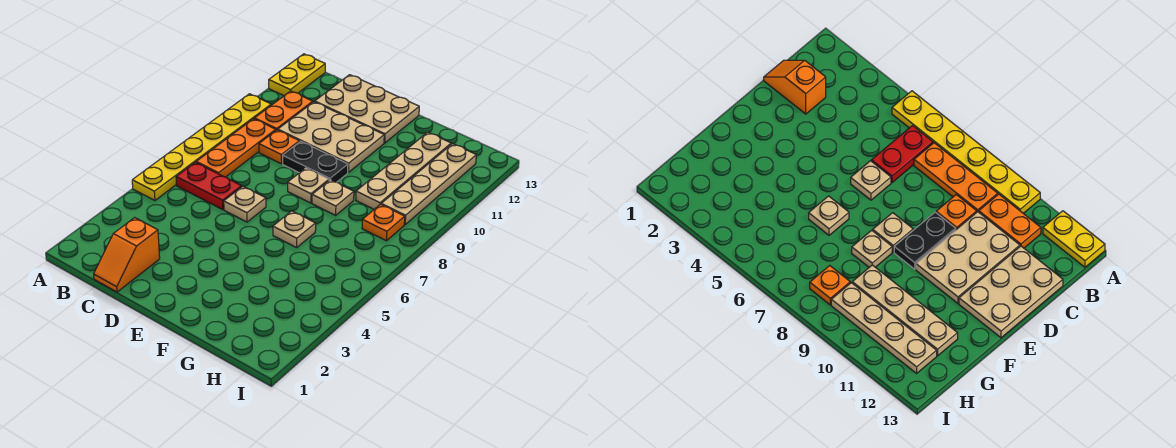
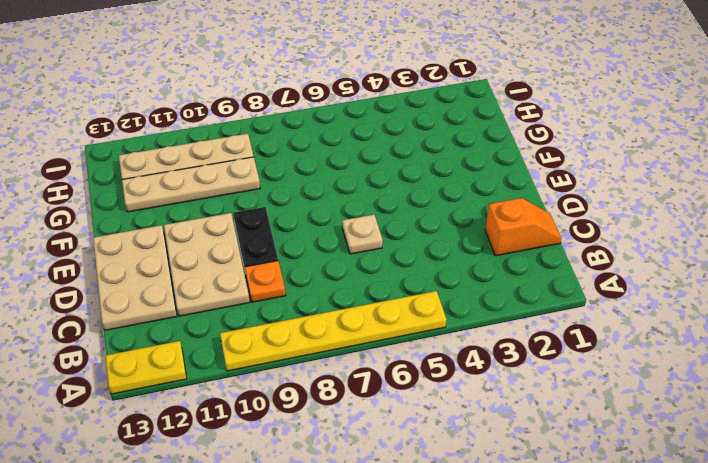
none -> red plate B6:C6 level 1
none -> orange plate B7:B9 level 1
none -> orange plate B10:B11 level 1

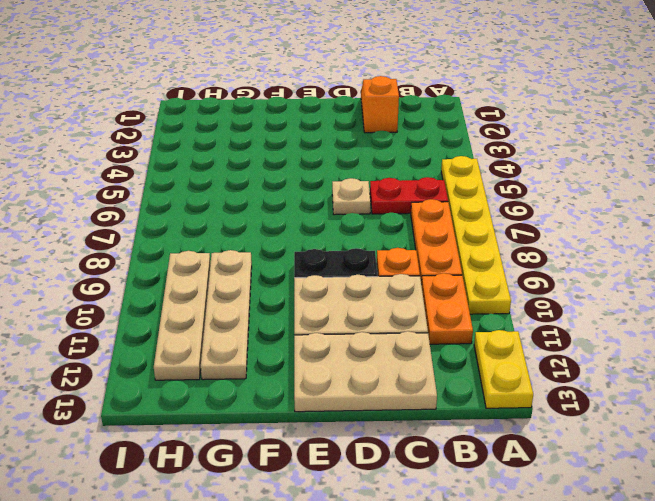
none -> tan plate E8 level 1
none -> tan plate F6 level 1
none -> tan plate F8 level 1

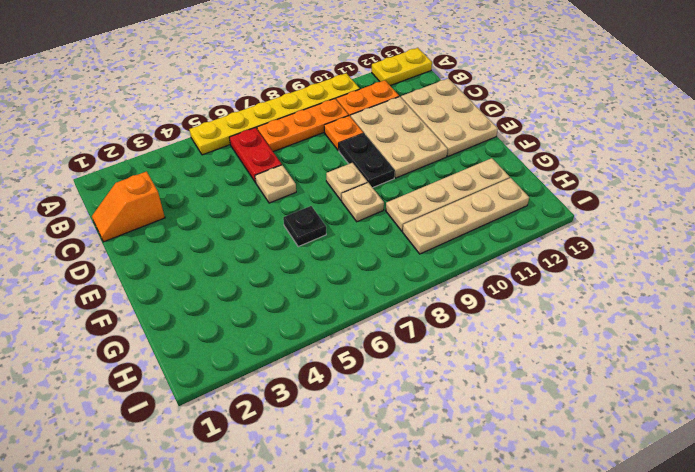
black plate F6 level 1 -> tan plate F6 level 1
none -> orange plate H8 level 1

